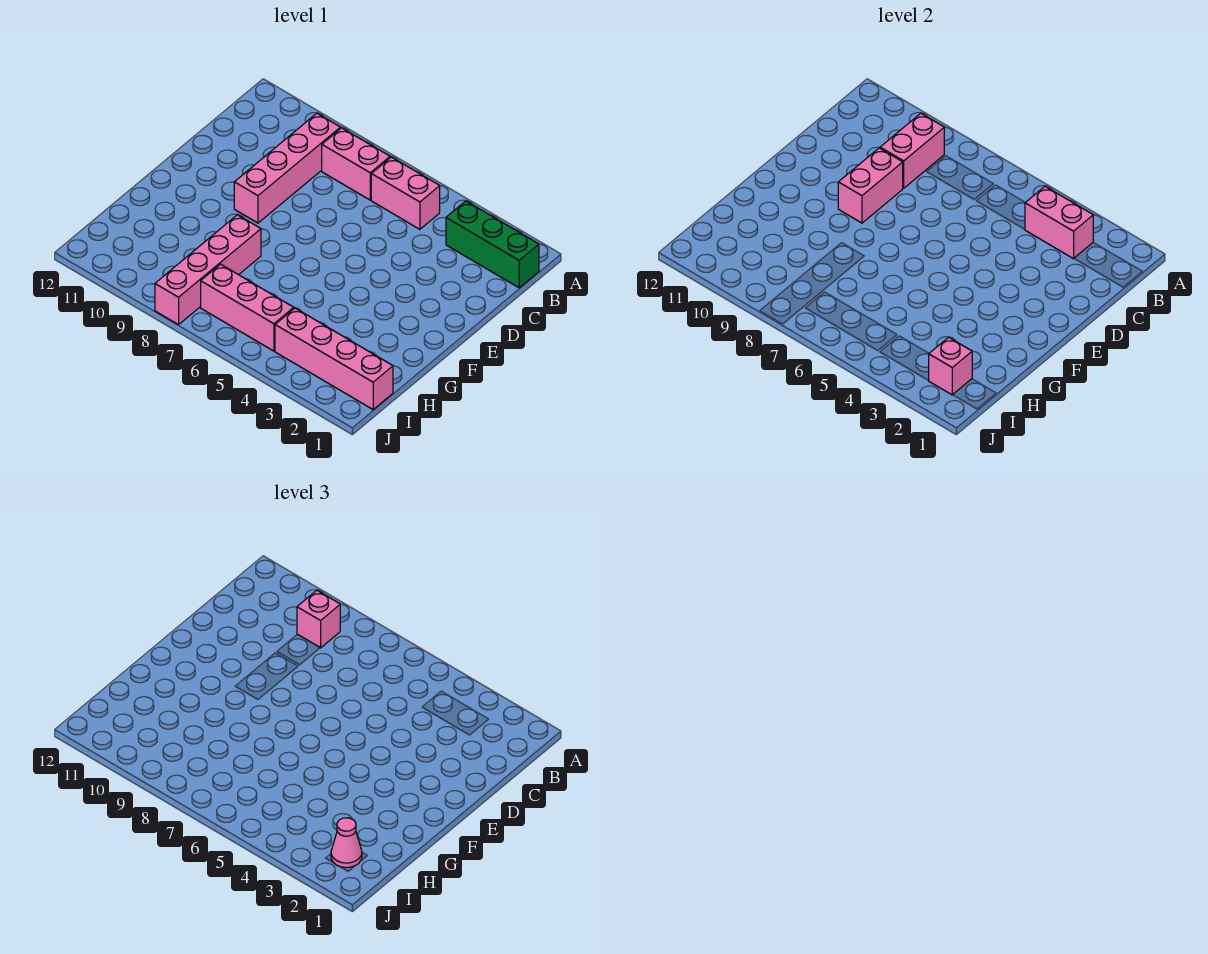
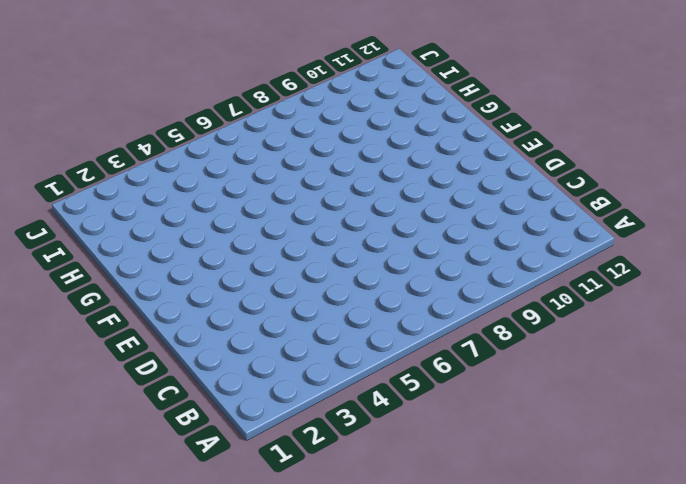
none -> green brick B1:B3 level 1
none -> pink brick B5:B6 level 1
none -> pink brick B7:B8 level 1

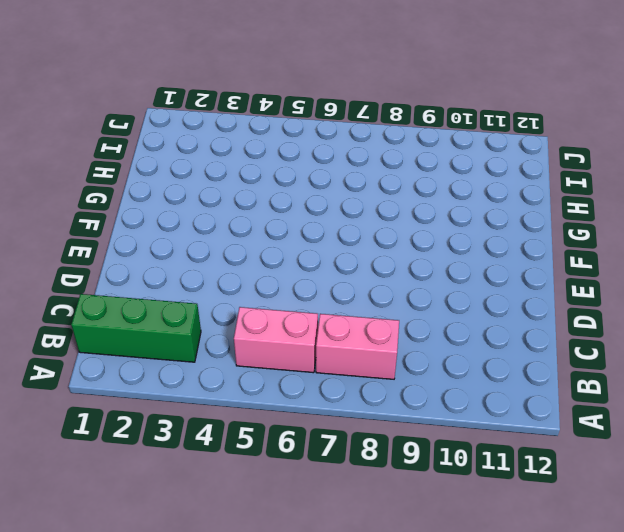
none -> pink brick B9:E9 level 1
none -> pink brick G8:J8 level 1
none -> pink brick I1:I4 level 1

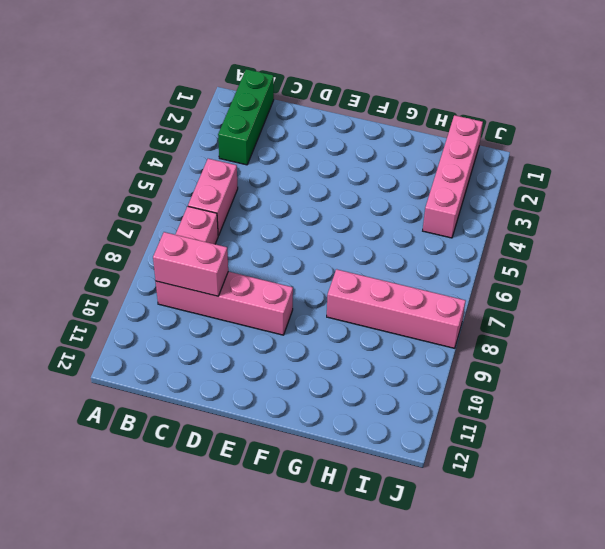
none -> pink brick I5:I7 level 1
none -> pink brick B3:B4 level 2
none -> pink brick D9:E9 level 2

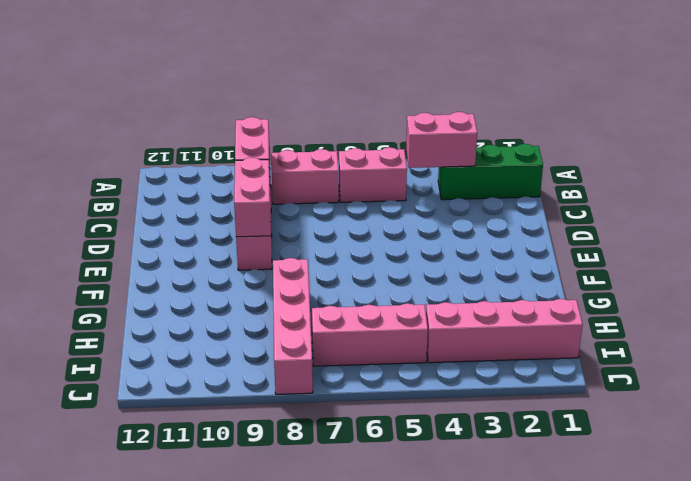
none -> pink brick I2 level 2
none -> pink brick B9 level 3
none -> pink cone I2 level 3

